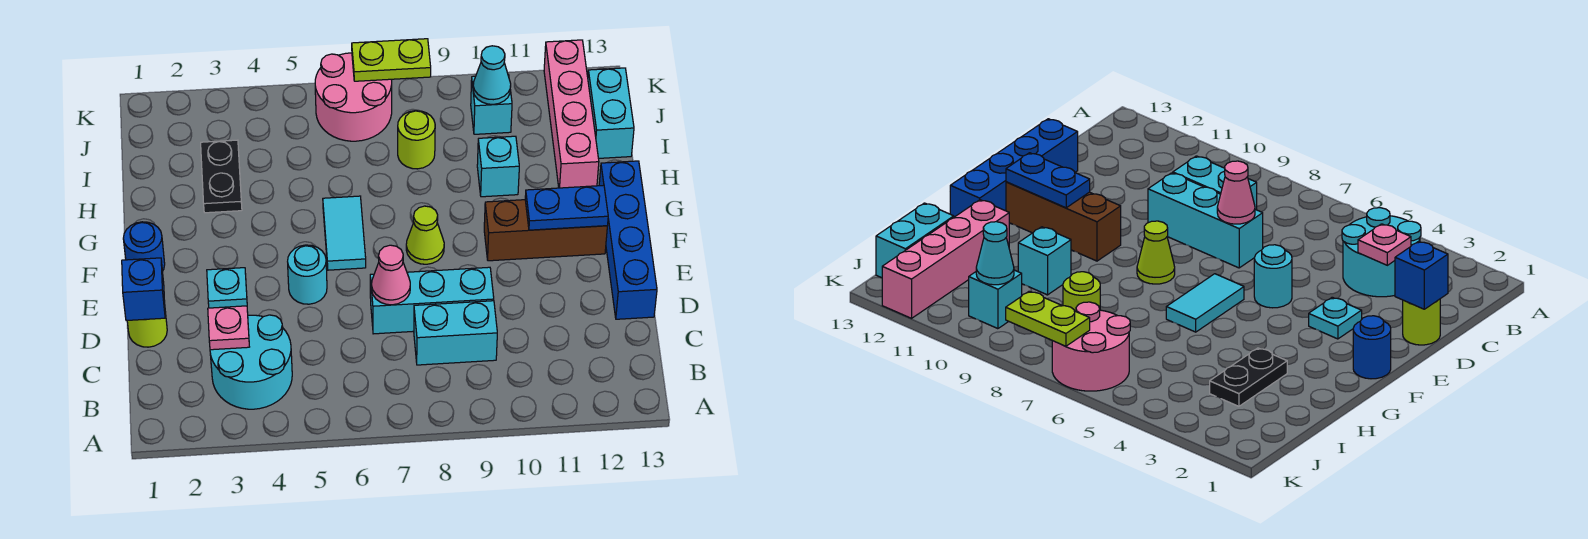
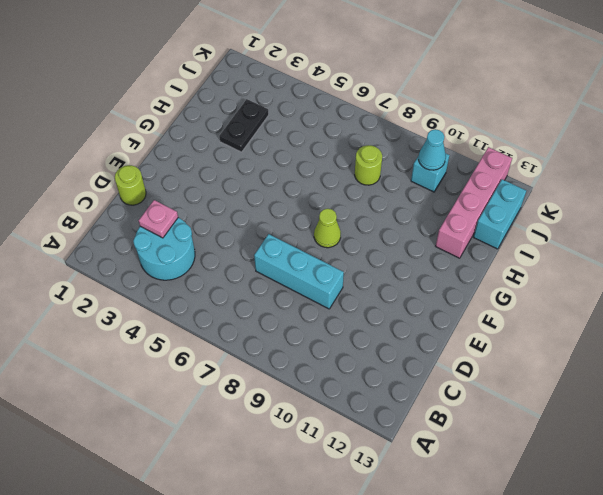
none -> cyan brick C8:C9 level 1
none -> blue brick D13:G13 level 1
none -> cyan plate E3 level 1

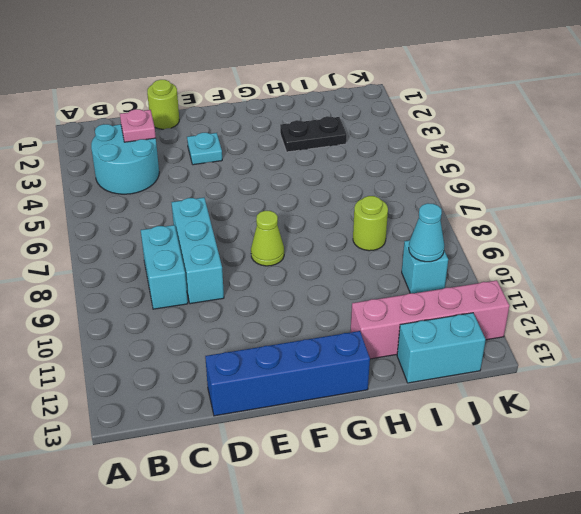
none -> cyan round brick E5 level 1
none -> blue round brick F1 level 1
none -> cyan tile F6:G6 level 1

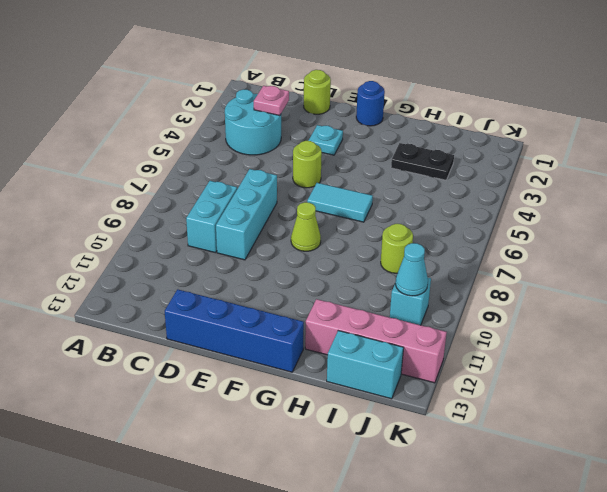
lime round brick E5 level 1 -> cyan round brick E5 level 1
none -> brown brick F10:F12 level 1
none -> cyan brick H10 level 1
none -> pink round brick J6:K7 level 1

